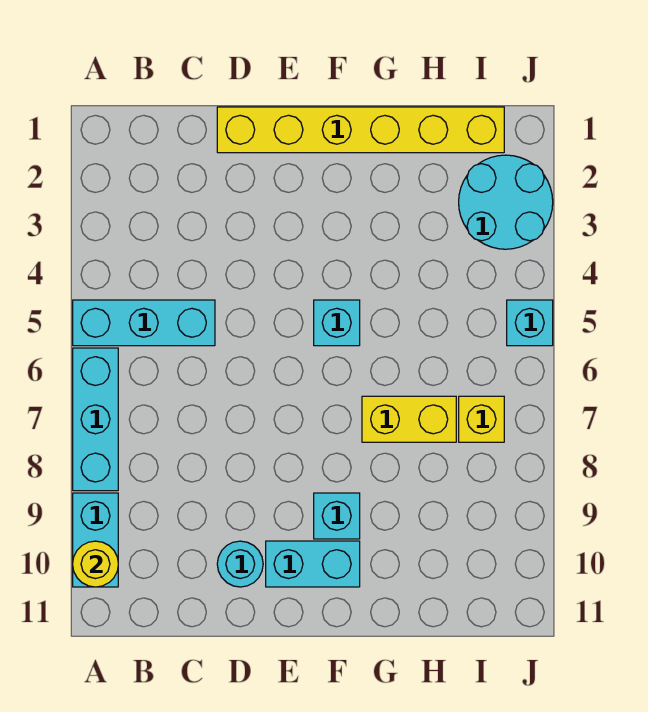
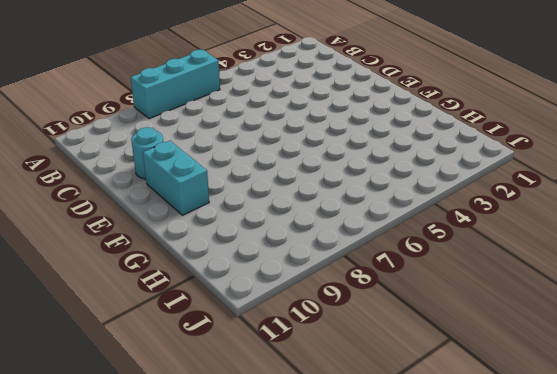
none -> cyan brick A5:C5 level 1
none -> cyan brick A9:A10 level 1
none -> yellow brick D1:I1 level 1

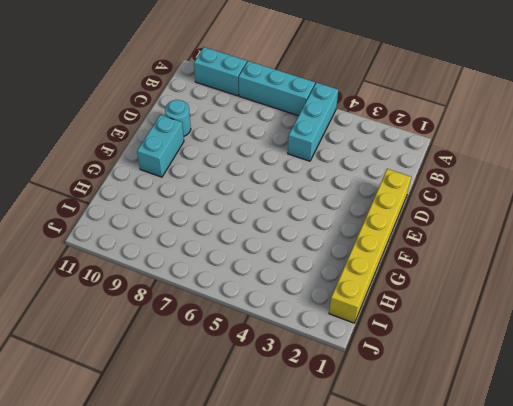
none -> cyan brick F5 level 1
none -> cyan brick F9 level 1
none -> yellow brick G7:H7 level 1

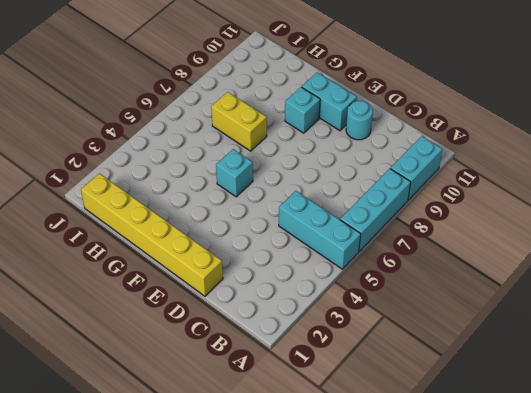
none -> cyan round brick I2:J3 level 1
none -> yellow brick I7 level 1
none -> cyan brick J5 level 1

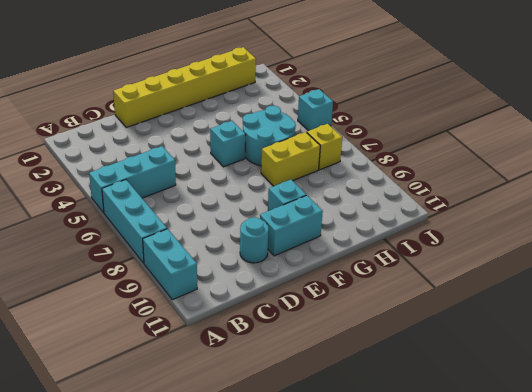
cyan round brick G5:H6 level 1 -> cyan round brick I2:J3 level 1
none -> yellow round brick A10 level 2

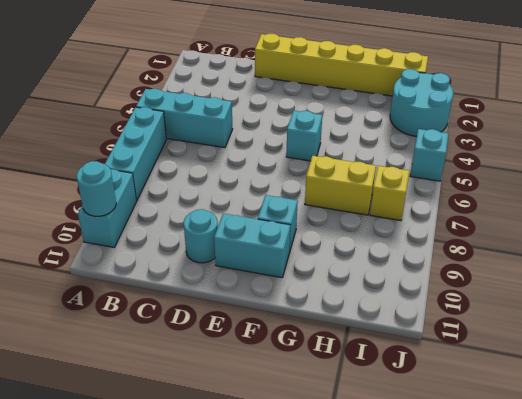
cyan round brick A10 level 2 -> yellow round brick A10 level 2

